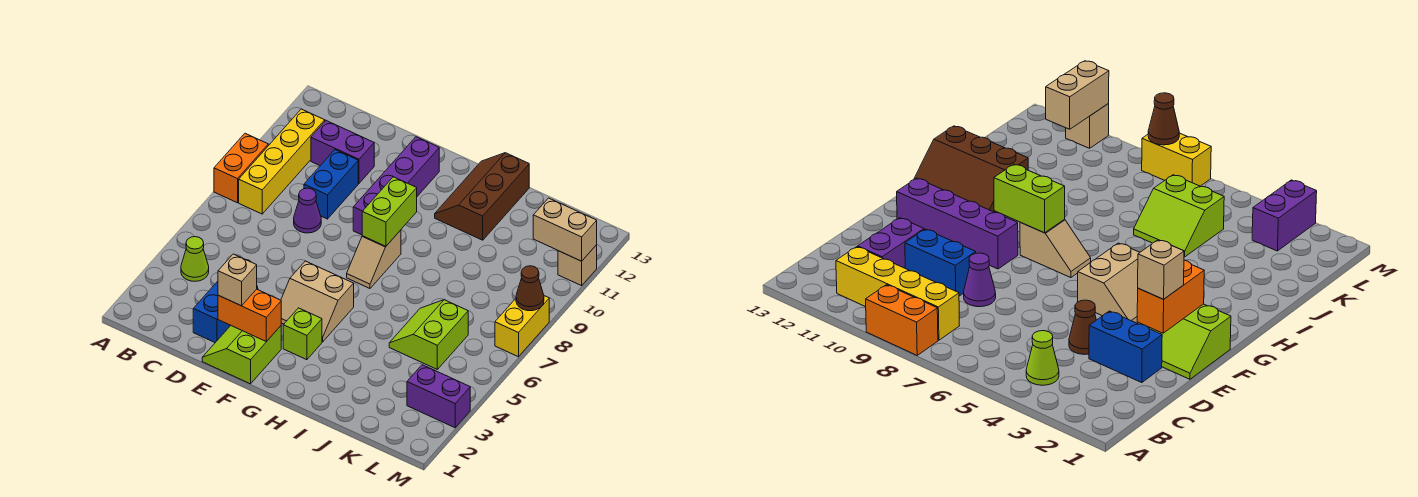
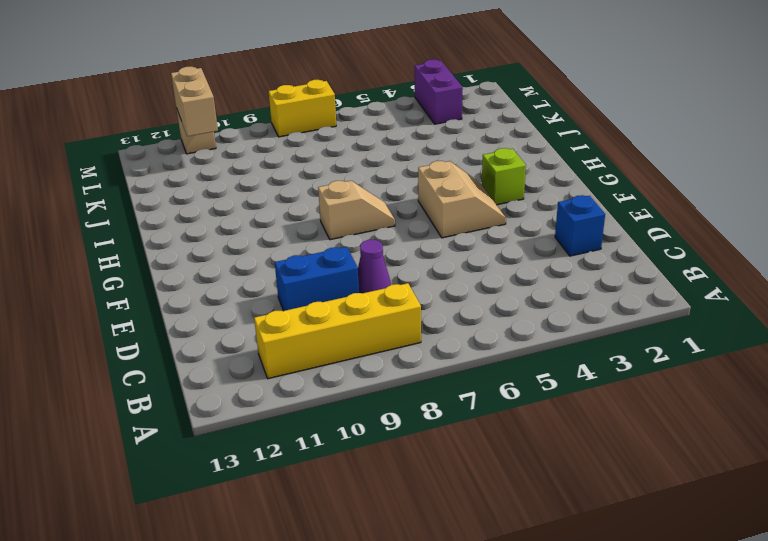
blue brick D2 level 1 -> blue brick D2:D3 level 1
none -> orange brick A8:A9 level 1
none -> lime cone B4 level 1
none -> purple brick C11:D11 level 1

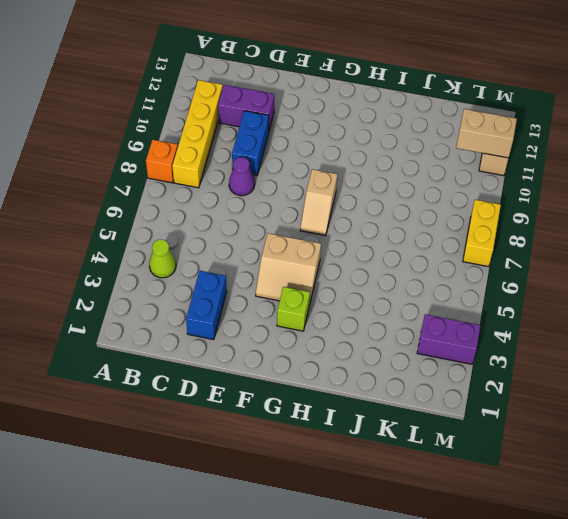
orange brick A8 level 1 -> orange brick A8:A9 level 1
none -> brown cone D4 level 1
none -> lime slope E1:F2 level 1 top F
none -> purple brick F9:F12 level 1

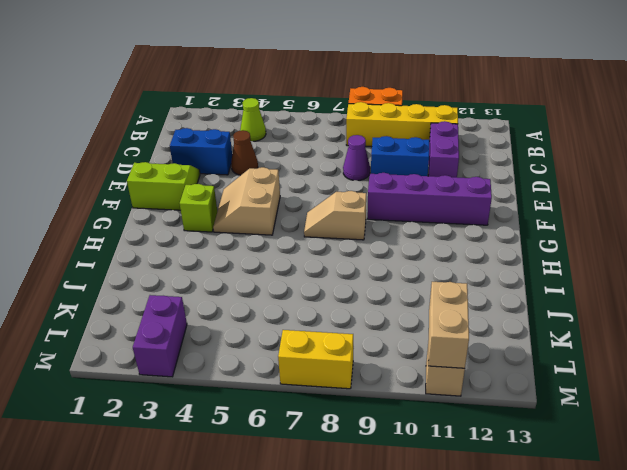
none -> brown slope H11:I13 level 1 top I
none -> lime slope J5:K6 level 1 top K
none -> orange brick E2:F2 level 2

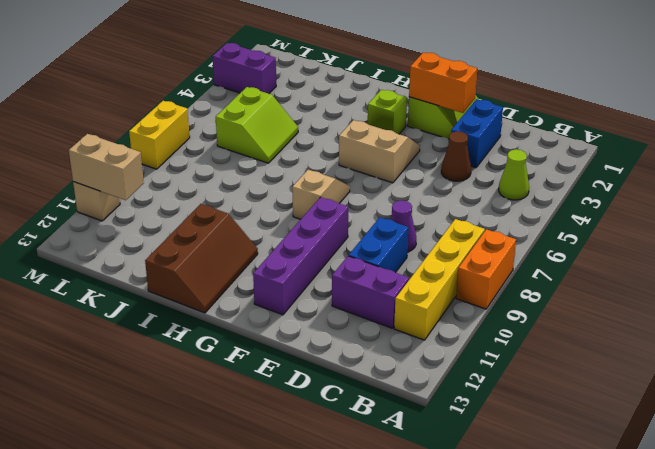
none -> lime brick G8:G9 level 2
none -> brown cone M8 level 2
none -> tan brick E2 level 3

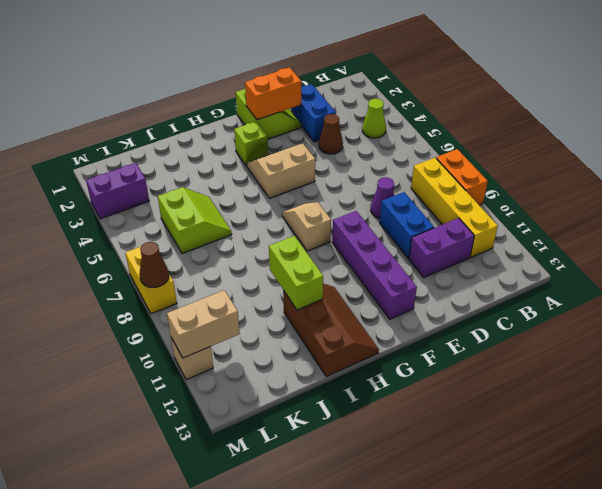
lime brick I10:I11 level 2 -> lime brick G8:G9 level 2
none -> tan brick E2 level 3

